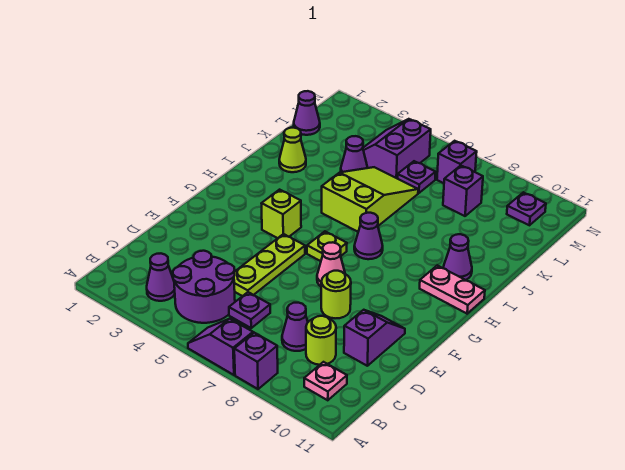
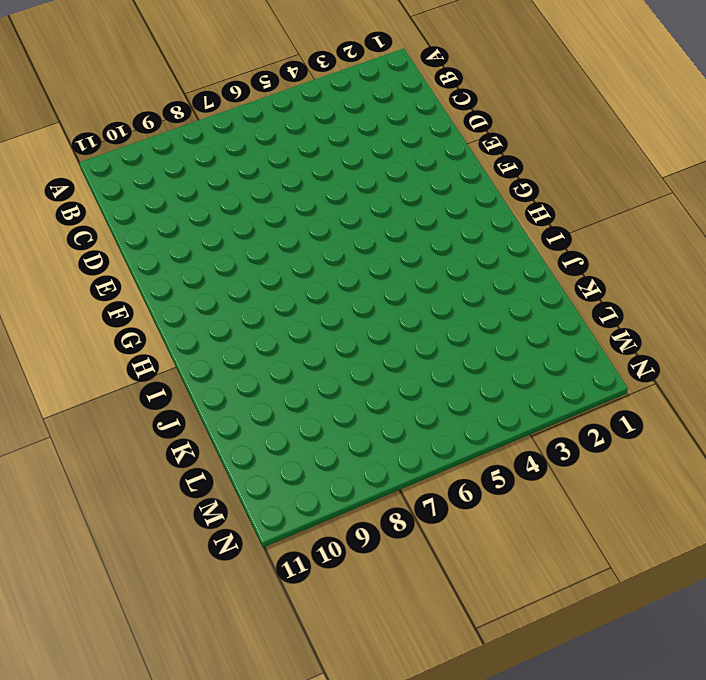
none -> purple slope A6:A7 level 1 top 7
none -> purple brick A8 level 1
none -> purple cone B3 level 1

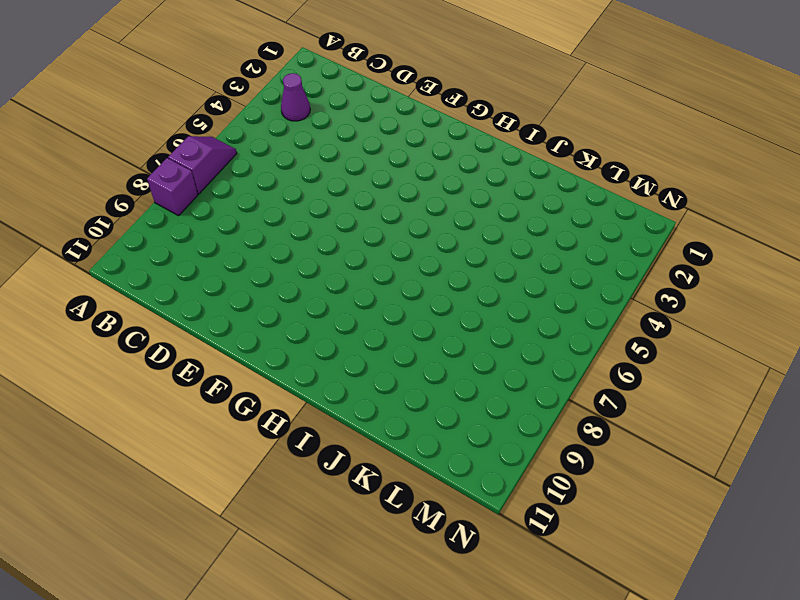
none -> purple round brick B4:C5 level 1
none -> pink plate B10 level 1
none -> purple plate C6 level 1

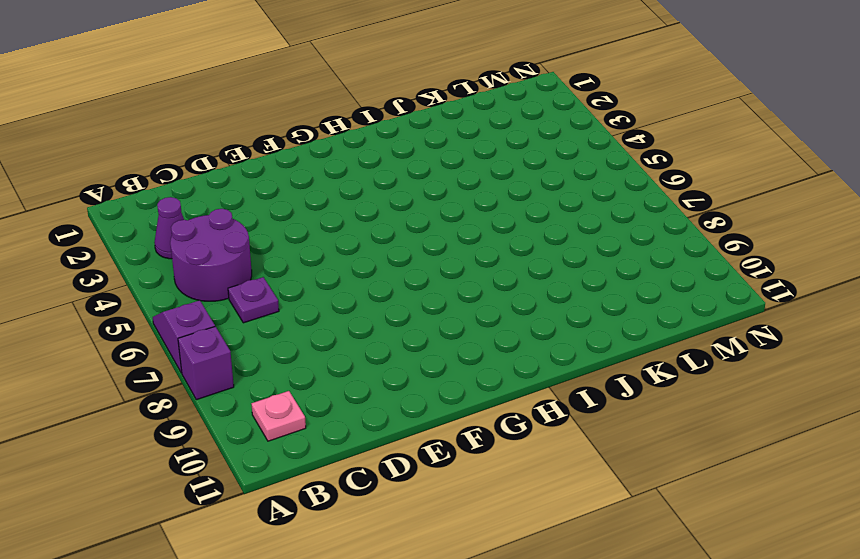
none -> purple cone C8 level 1
none -> lime round brick C9 level 1
none -> lime plate D5:F5 level 1

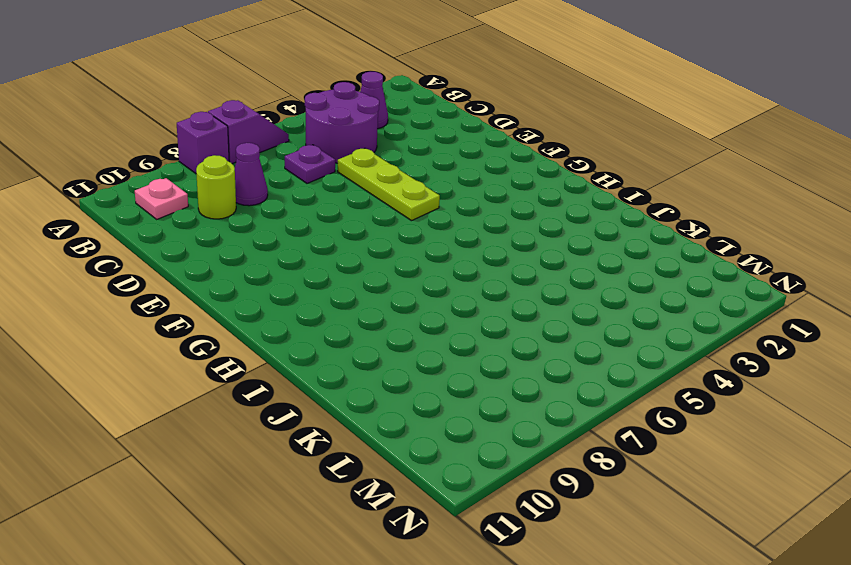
none -> purple slope D10:E10 level 1 top D
none -> lime round brick E8 level 1
none -> pink cone F7 level 1

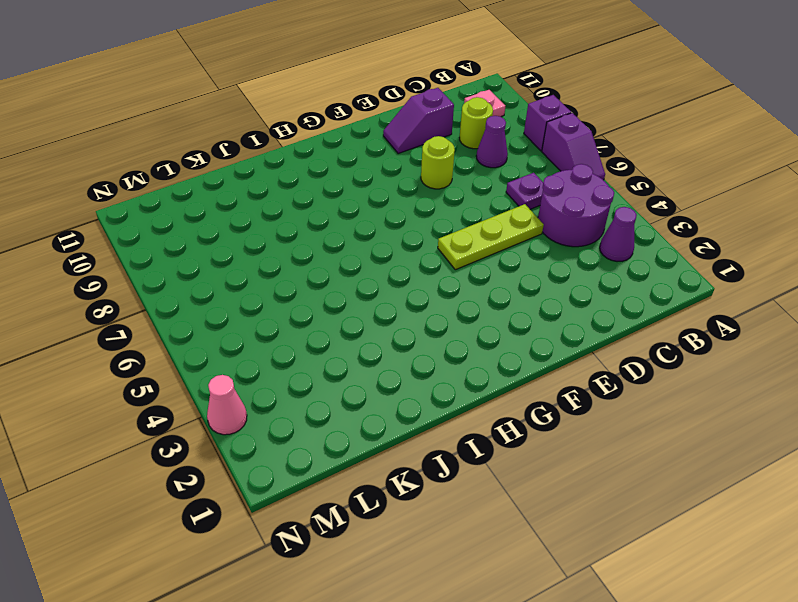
pink cone N3 level 1 -> pink cone F7 level 1
none -> lime brick G4 level 1
none -> lime plate G6 level 1
none -> purple cone H7 level 1

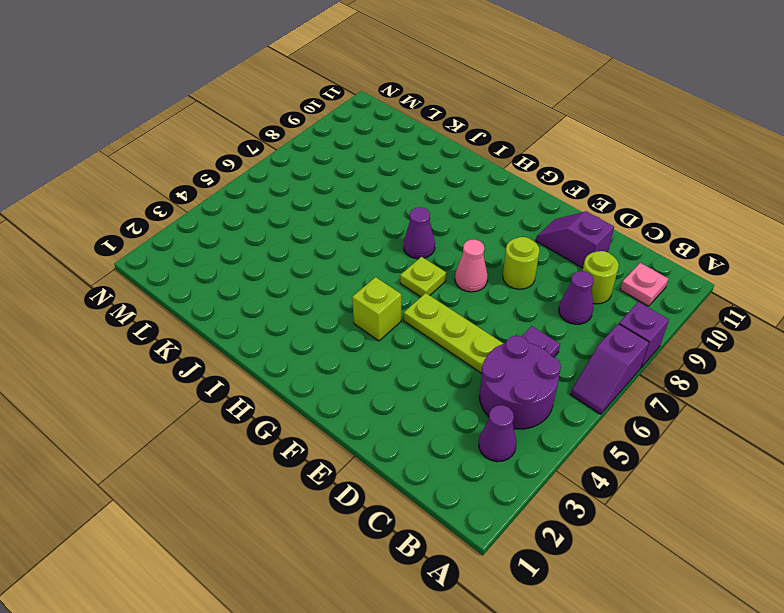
none -> pink plate H10:H11 level 1
none -> lime slope I5:K6 level 1 top I
none -> purple cone I10 level 1

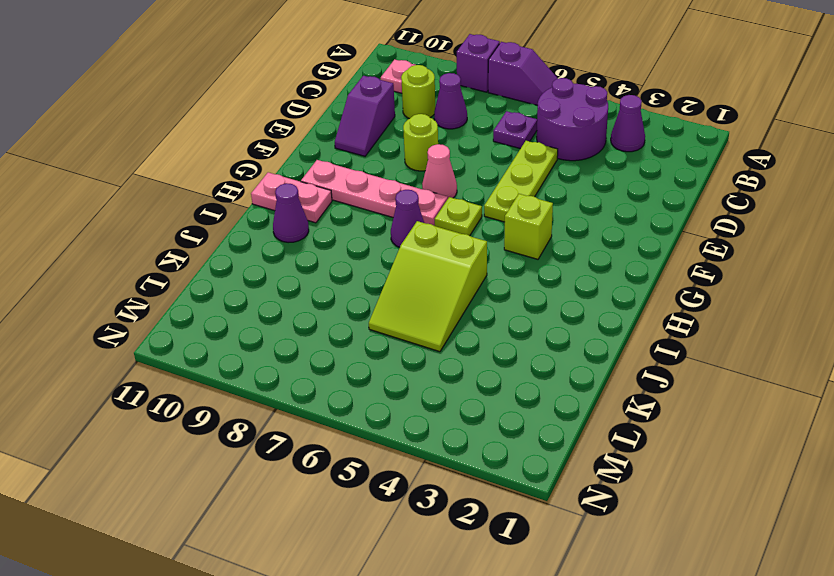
pink plate G7:G10 level 1 -> none
none -> lime cone J2 level 1
none -> purple cone K4 level 1
none -> purple cone L1 level 1

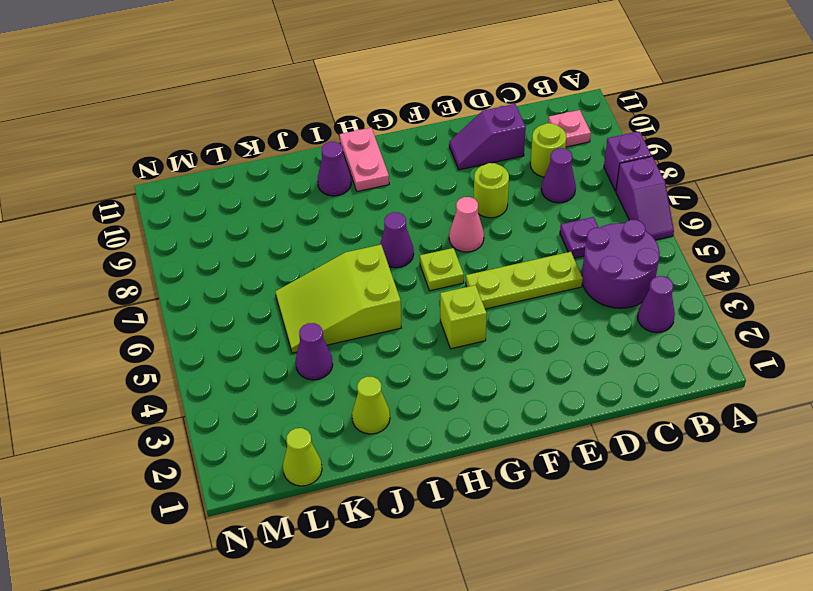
lime cone L1 level 1 -> purple cone L1 level 1
none -> purple slope L4:M5 level 1 top 5
none -> purple plate L6 level 1
none -> purple brick L8 level 1

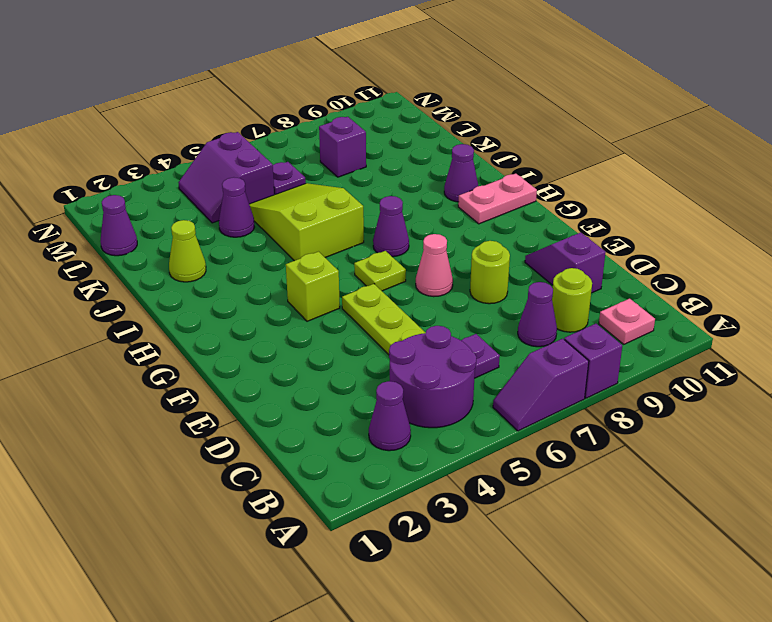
none -> purple brick M7 level 1
none -> purple plate M10 level 1

